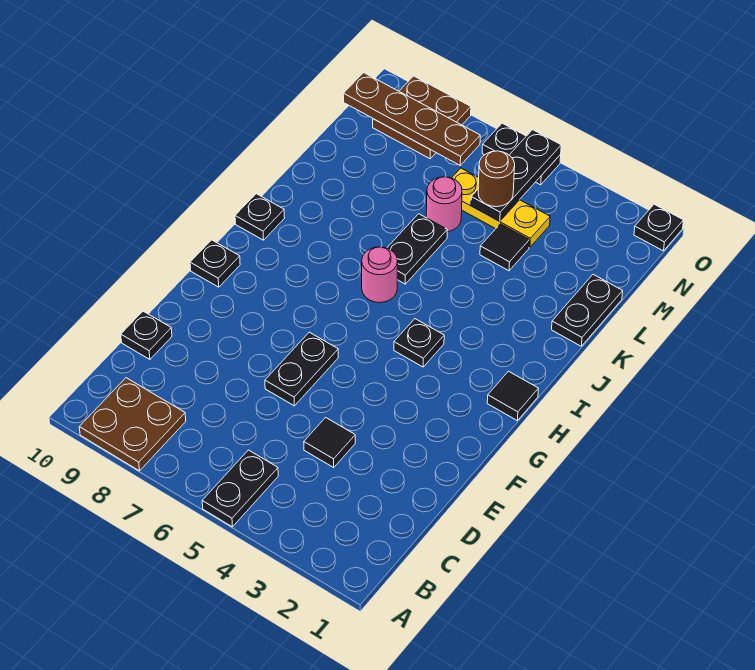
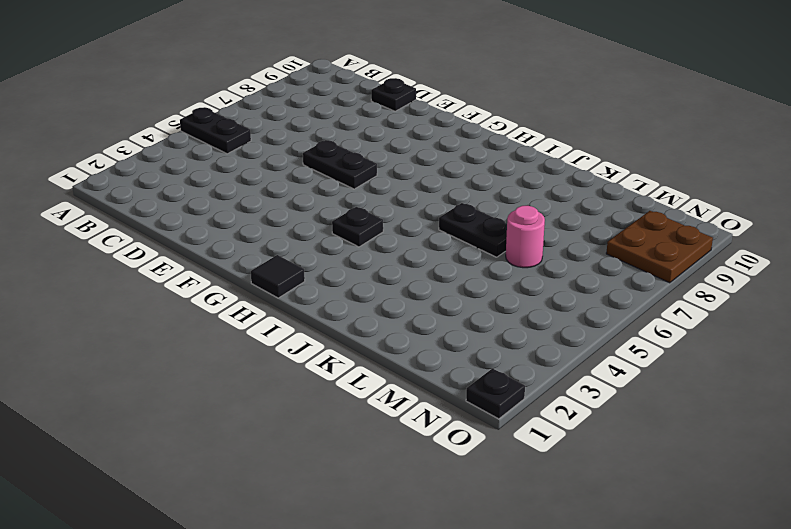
none -> brown plate A8:B9 level 1
none -> black tile D4 level 1
none -> black plate G10 level 1

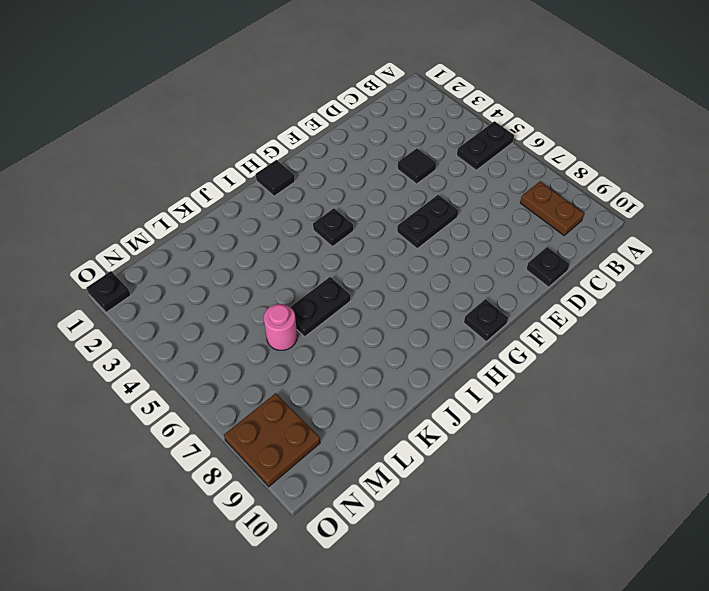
brown plate B8:B9 level 1 -> brown plate A8:B9 level 1
none -> pink round brick I6 level 1
none -> black plate I10 level 1
none -> black plate K1:L1 level 1

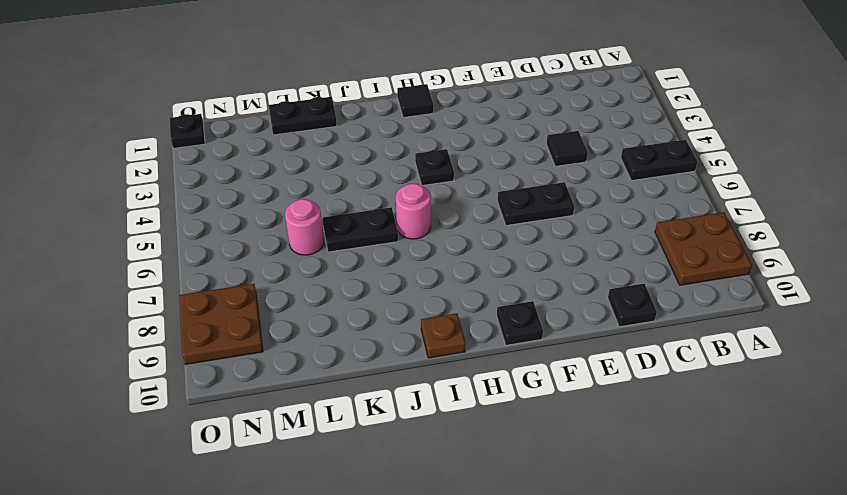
brown plate I10 level 1 -> black plate I10 level 1
none -> black tile L4 level 1
none -> yellow plate M4:M6 level 1
none -> black plate O5:O6 level 1

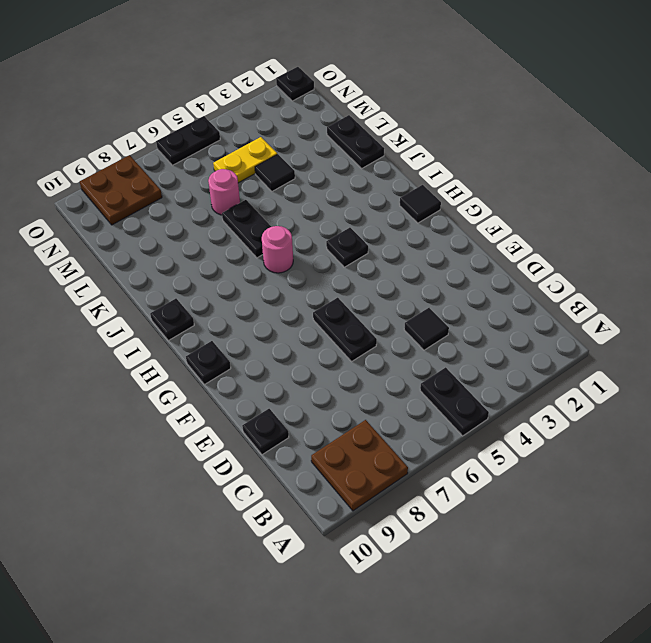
yellow plate M4:M5 level 1 -> yellow plate M4:M6 level 1
none -> black plate M5:O5 level 2
none -> brown plate N7:N10 level 2
none -> brown round brick M5 level 3

